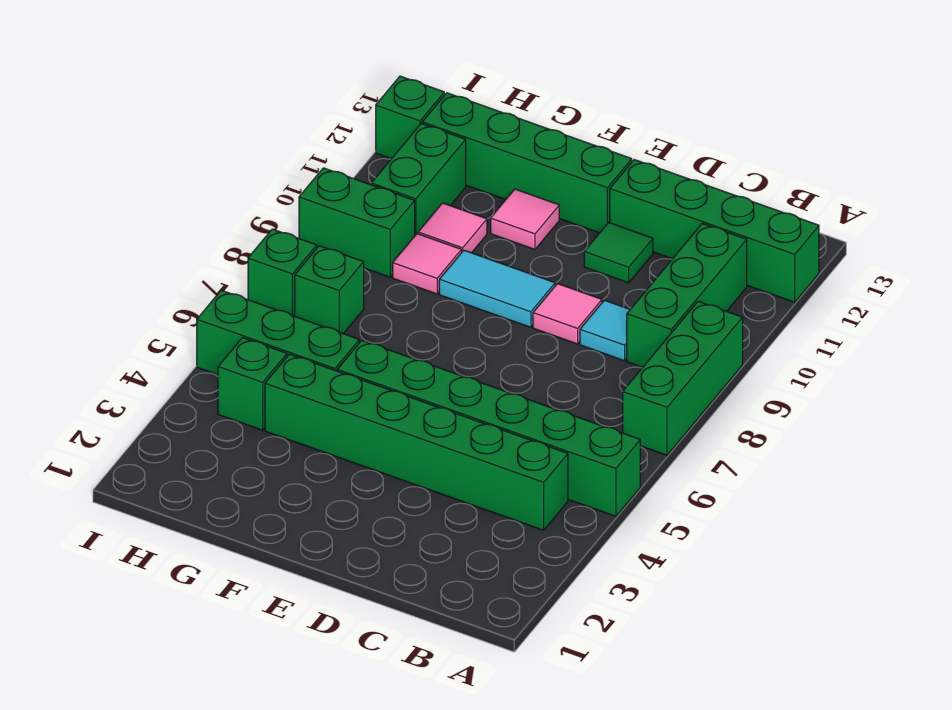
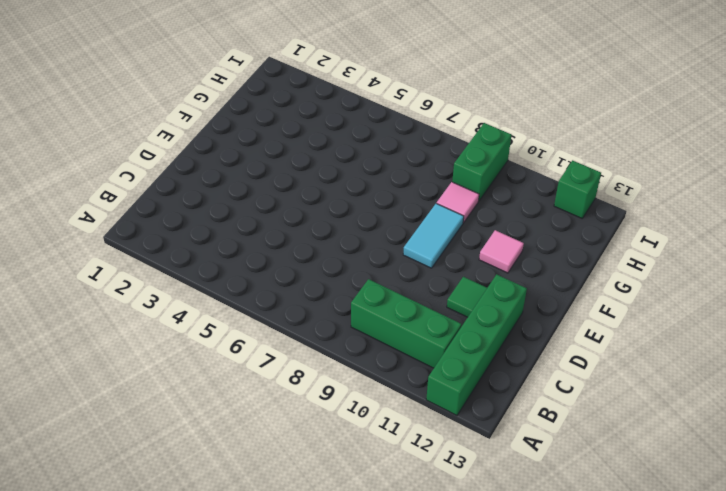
none -> green brick A5:F5 level 1
none -> green brick A7:A9 level 1
none -> green brick B4:G4 level 1

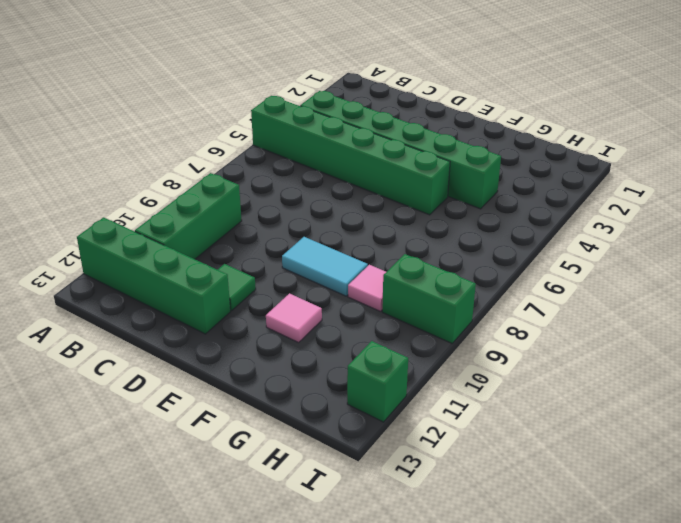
none -> green brick A7:A9 level 1
none -> cyan tile C9 level 1
none -> pink tile D9 level 1

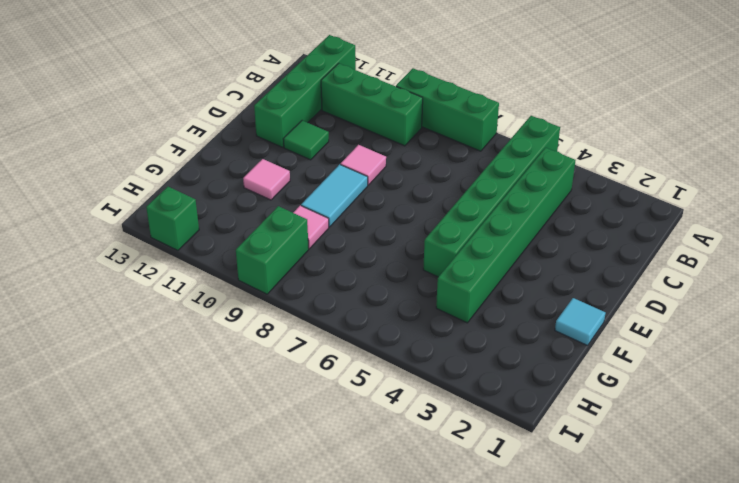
cyan tile F1 level 1 -> cyan tile C9 level 1
none -> green brick E12:H12 level 1
none -> green brick G5:I5 level 1
none -> pink tile G10 level 1

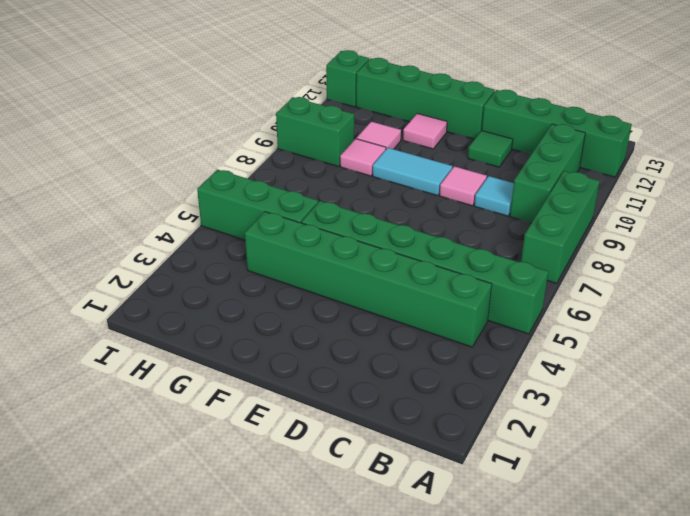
none -> green brick H4 level 1
none -> green brick H7 level 1
none -> green brick H10:H11 level 1

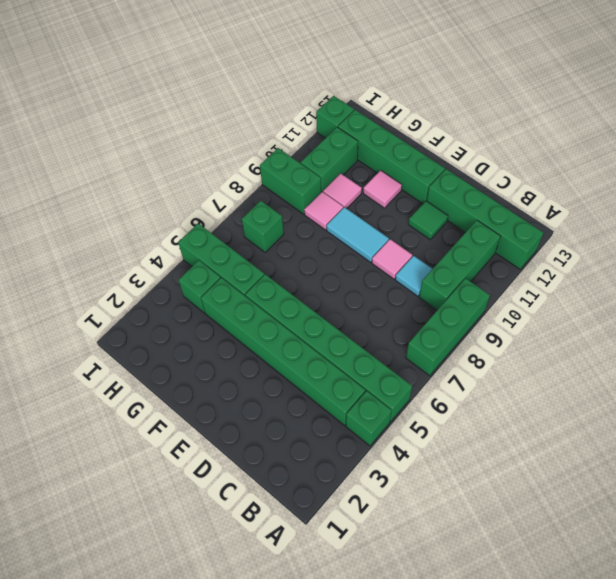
green brick A4 level 1 -> green brick I7 level 1

